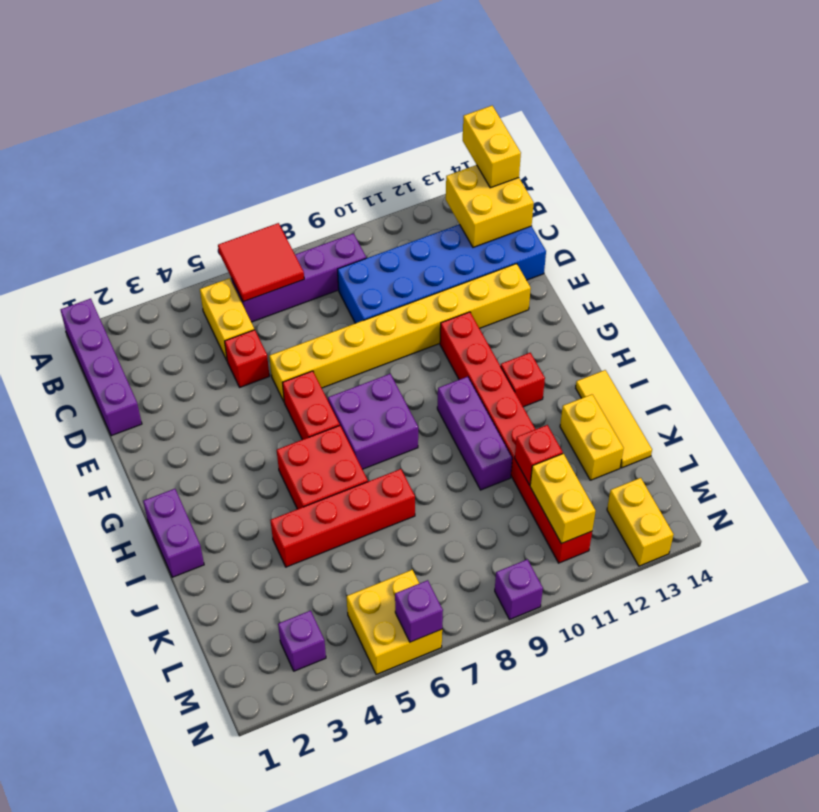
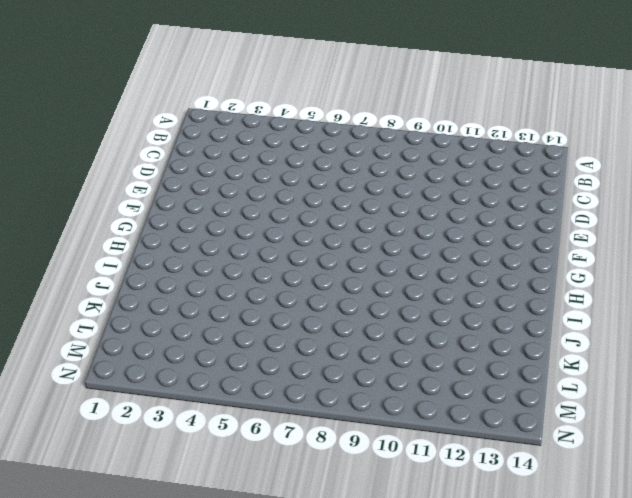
none -> purple brick A1:D1 level 1
none -> yellow brick B5:C5 level 1
none -> purple brick B6:B9 level 1

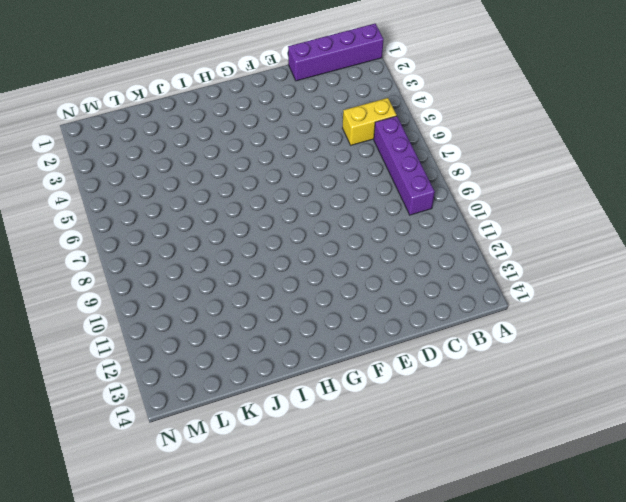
none -> blue brick C9:D14 level 1
none -> red brick D5 level 1
none -> yellow brick E6:E13 level 1

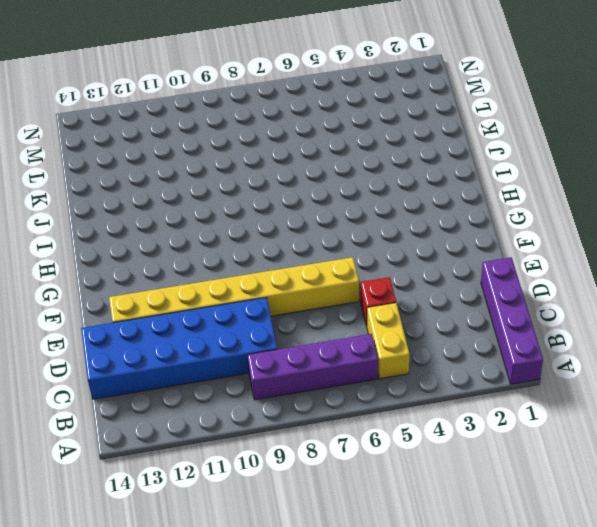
none -> red brick F6:G6 level 1
none -> red brick F11:M11 level 1
none -> purple brick G7:H8 level 1

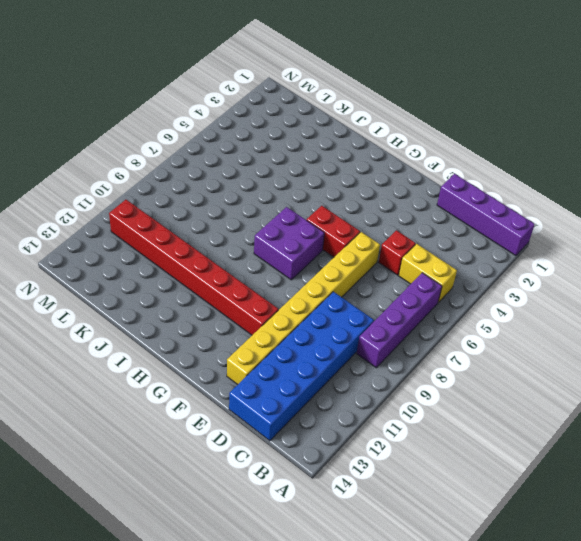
none -> purple brick H1:I1 level 1
none -> red brick H5:I6 level 1
none -> purple brick H10:J10 level 1

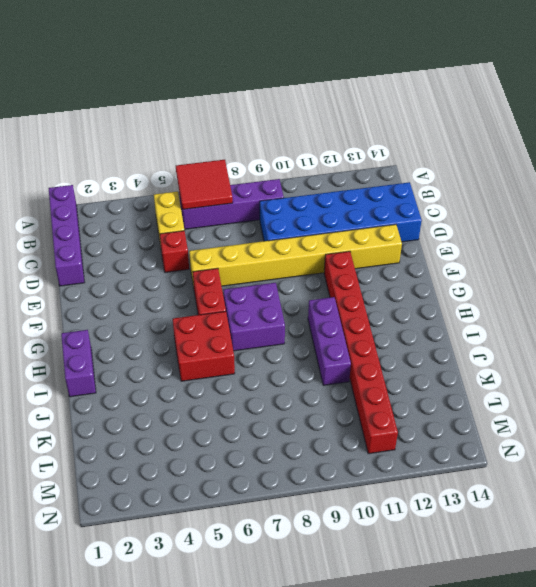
none -> red brick H12 level 1
none -> yellow tile I14:K14 level 1
none -> red brick J4:J7 level 1

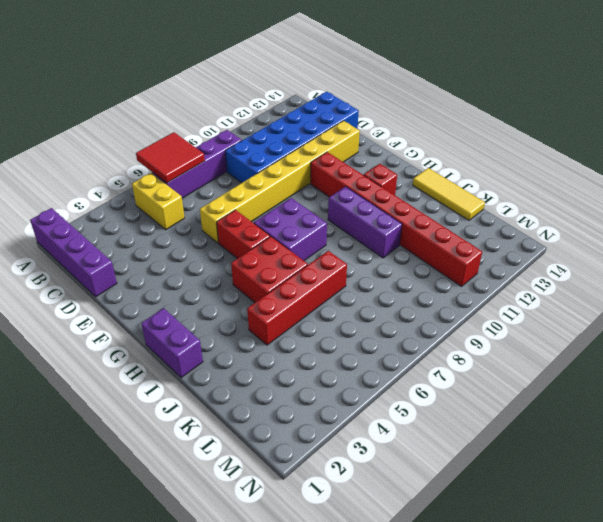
none -> red brick D5 level 1
none -> yellow brick J13:K13 level 1
none -> purple brick M3 level 1

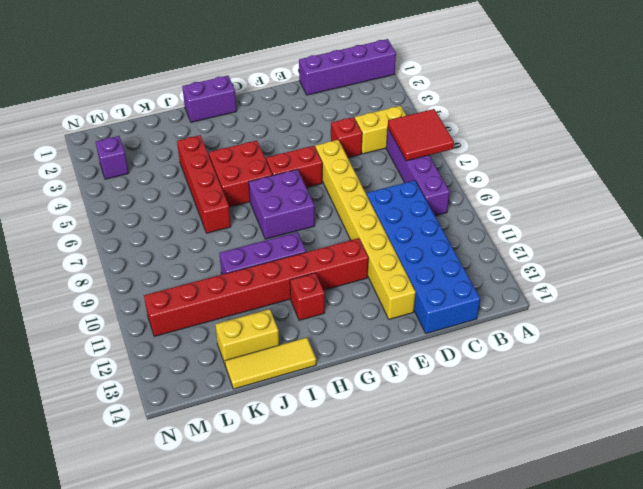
none -> yellow brick M5:N6 level 1
none -> yellow brick M13:N13 level 1
none -> purple brick N9 level 1

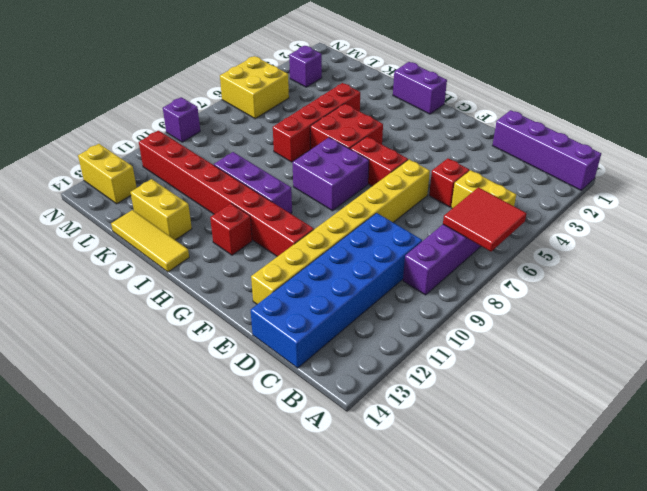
none -> yellow brick B13:C14 level 2
none -> red brick K11 level 2
none -> yellow brick L11:M11 level 2

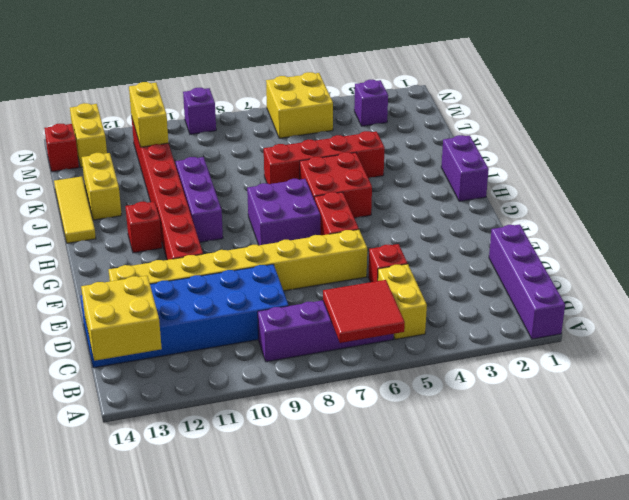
red brick M14 level 1 -> red brick K11 level 2
none -> purple brick N6 level 2
none -> yellow brick A14:B14 level 3

